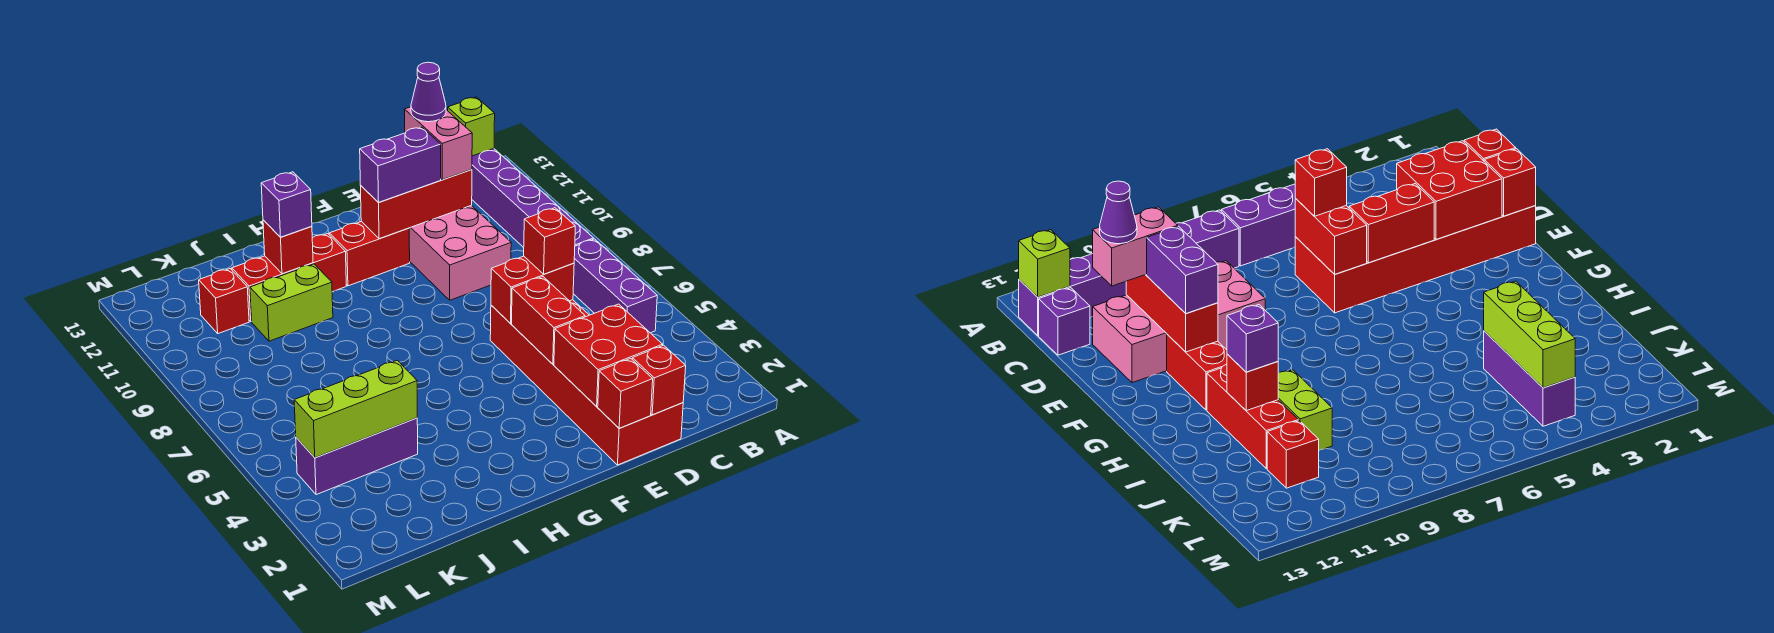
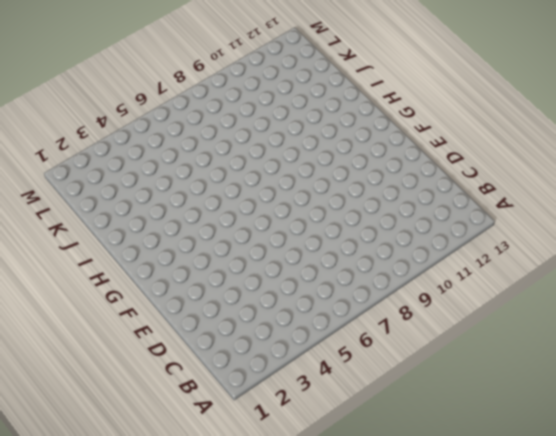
none -> purple brick B5:B7 level 1
none -> purple brick B8:B13 level 1
none -> purple brick C13 level 1

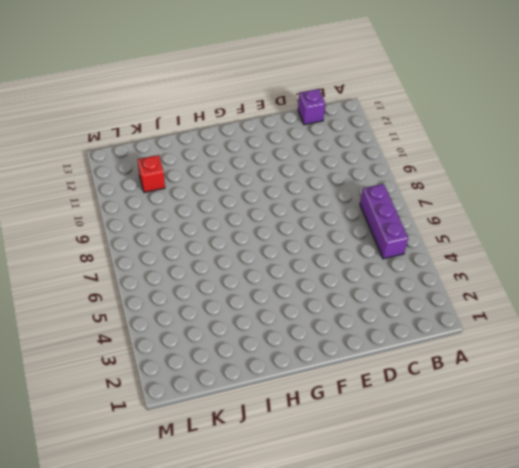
none -> purple brick B8:B13 level 1
none -> red brick D1:E6 level 1
none -> pink brick D9:E12 level 1

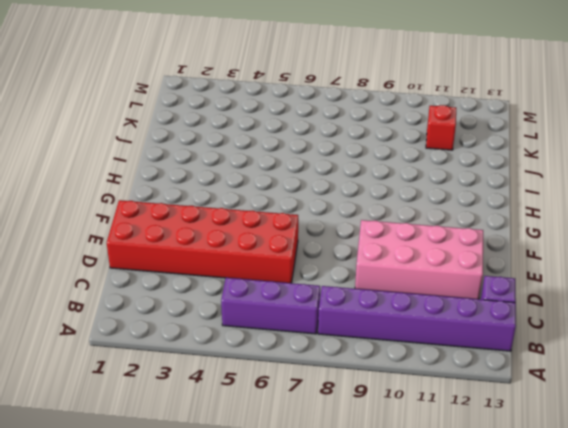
none -> red brick F11:G11 level 1
none -> red brick H11:J11 level 1
none -> lime brick I10:J10 level 1

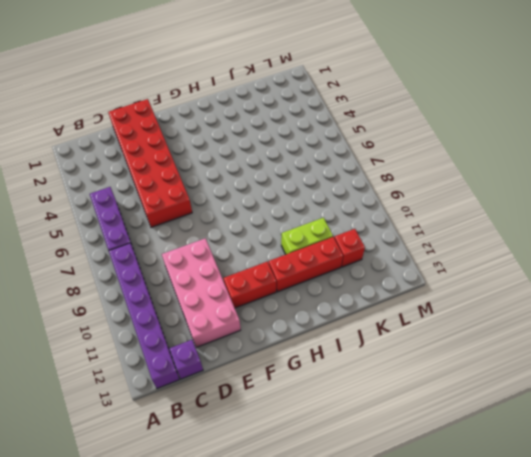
none -> purple brick J4:L4 level 1
none -> lime brick B13 level 2
none -> red brick D1 level 2

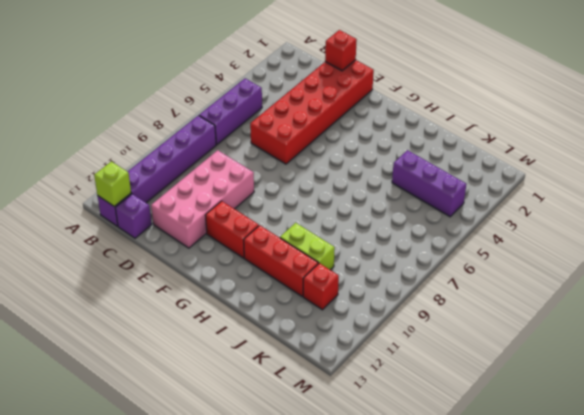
none -> red brick D2:E3 level 2
none -> red brick D6:E6 level 2
none -> red brick D11:F11 level 2

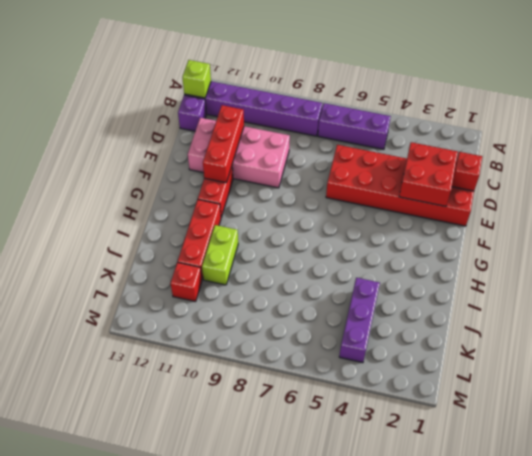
none -> red brick D6:E6 level 2
none -> red brick E1 level 2
none -> red brick E4:E5 level 2

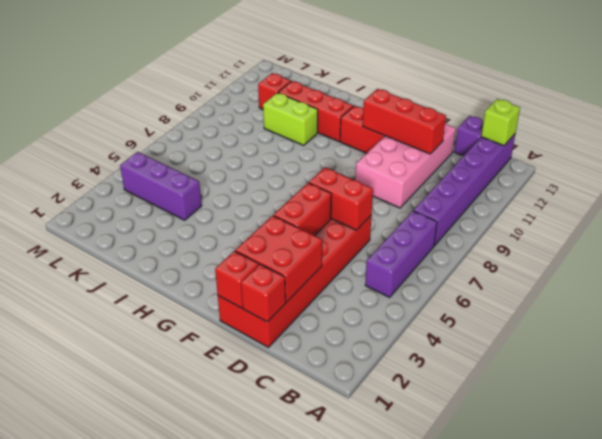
none -> red brick I11 level 2
none -> lime brick J4:L4 level 2
none -> red brick D6 level 3

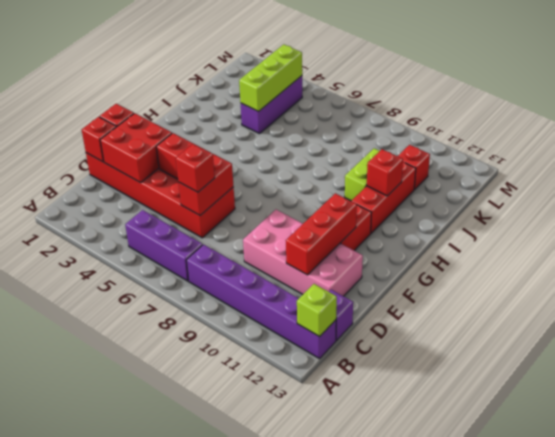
none -> pink brick D11:D12 level 3
none -> purple brick E11:F11 level 3
none -> purple brick I11 level 3

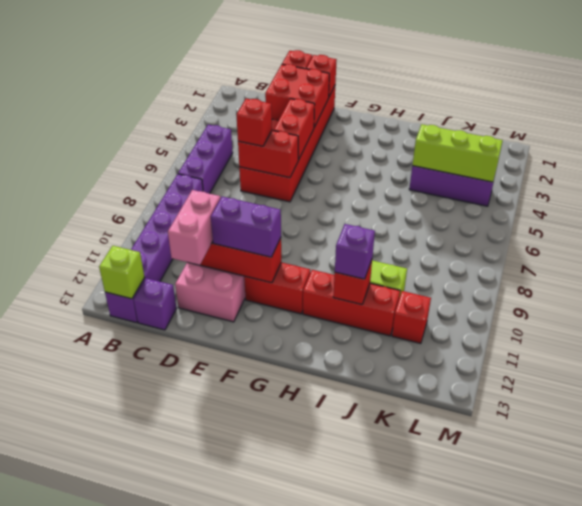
none -> purple cone D12 level 4

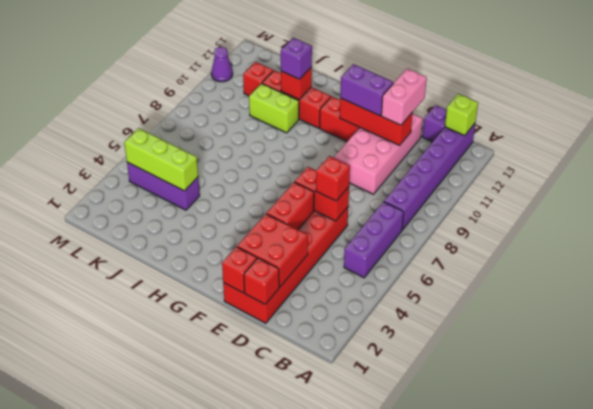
purple cone M11 level 1 -> purple cone D12 level 4

